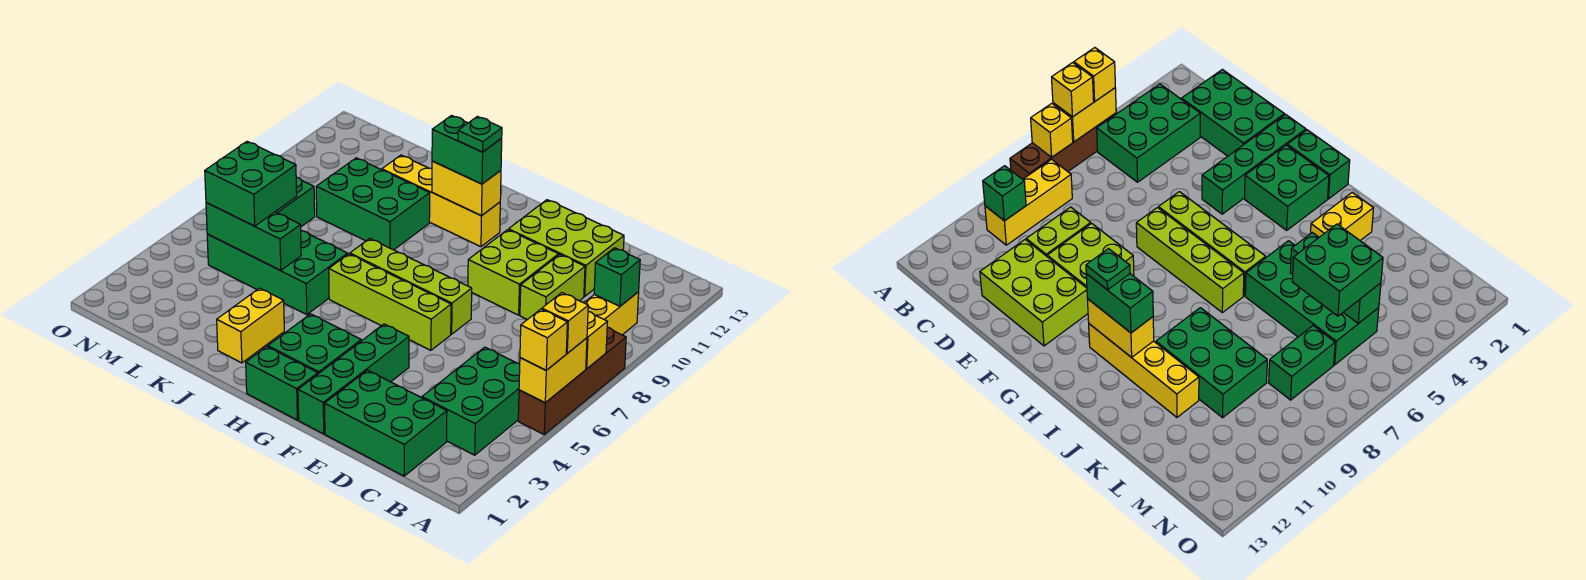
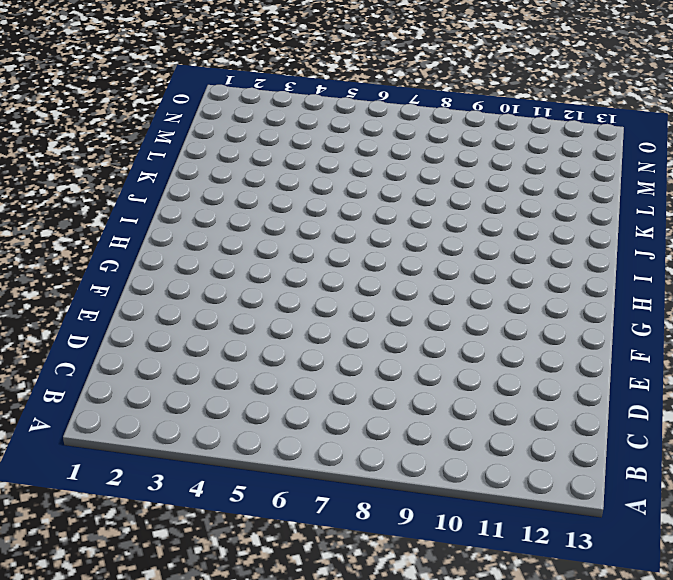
none -> brown brick A5:A8 level 1
none -> green brick B3:C5 level 1
none -> yellow brick B8:B10 level 1

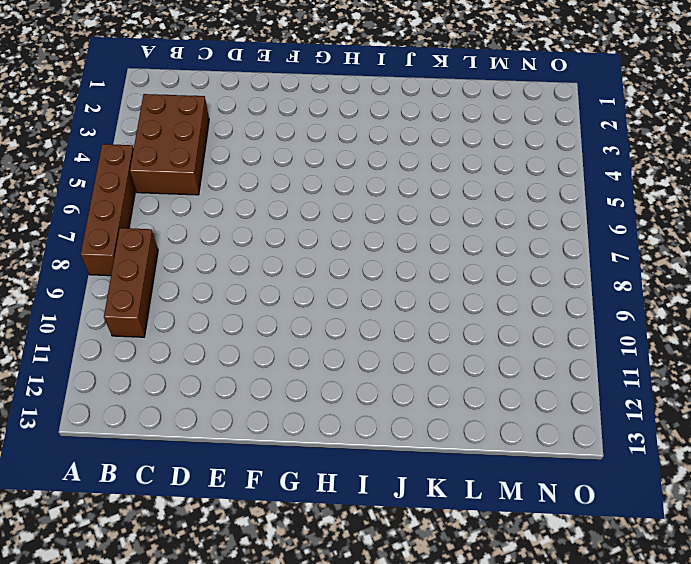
brown brick B3:C5 level 1 -> green brick B3:C5 level 1
brown brick B8:B10 level 1 -> yellow brick B8:B10 level 1
none -> green brick C1:E2 level 1
none -> lime brick D9:D10 level 1
none -> lime brick D11:F12 level 1

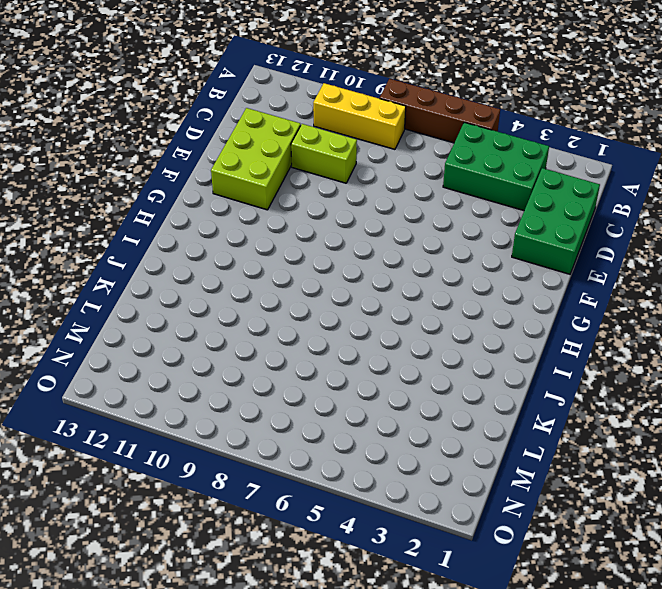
none -> lime brick E9:F10 level 1
none -> green brick F1:F4 level 1
none -> lime brick F6:I6 level 1

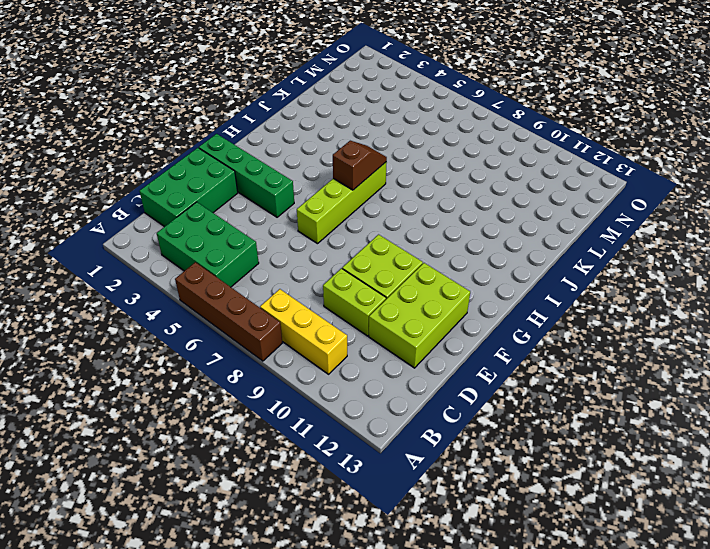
brown slope H6:I6 level 2 top H -> none
none -> lime brick F7:I7 level 1
none -> green brick G1:H1 level 1
none -> green brick G2:H3 level 1

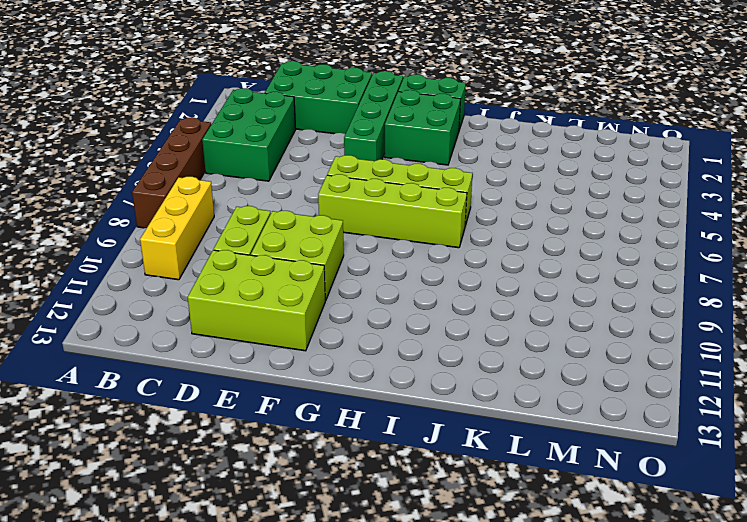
none -> yellow brick H11:K11 level 1
none -> yellow brick J2:J3 level 1
none -> green brick J5:M6 level 1

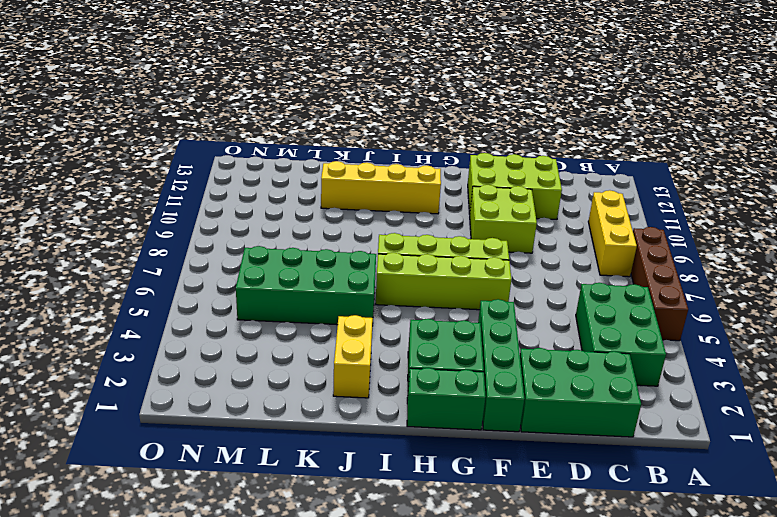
none -> lime brick D9:D10 level 1
none -> green brick J9:L10 level 1
none -> green brick M7:M8 level 1

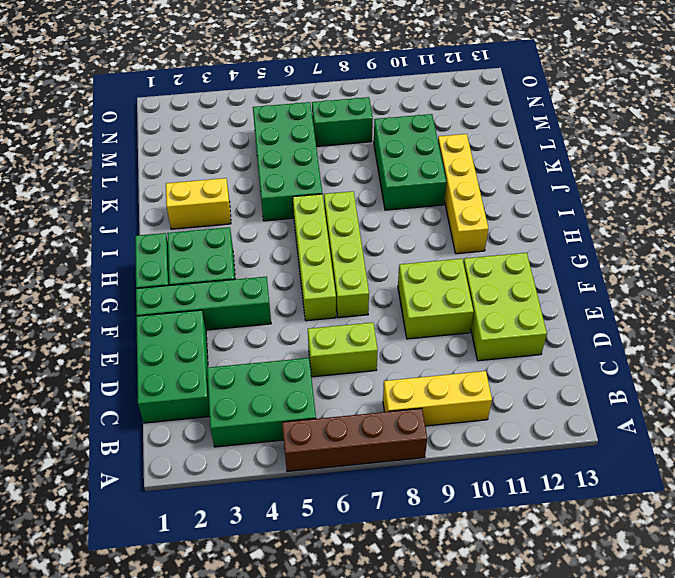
lime brick D6:D7 level 1 -> lime brick D9:D10 level 1
none -> yellow brick A5:A6 level 2
none -> yellow brick A7 level 2
none -> green brick B10 level 2

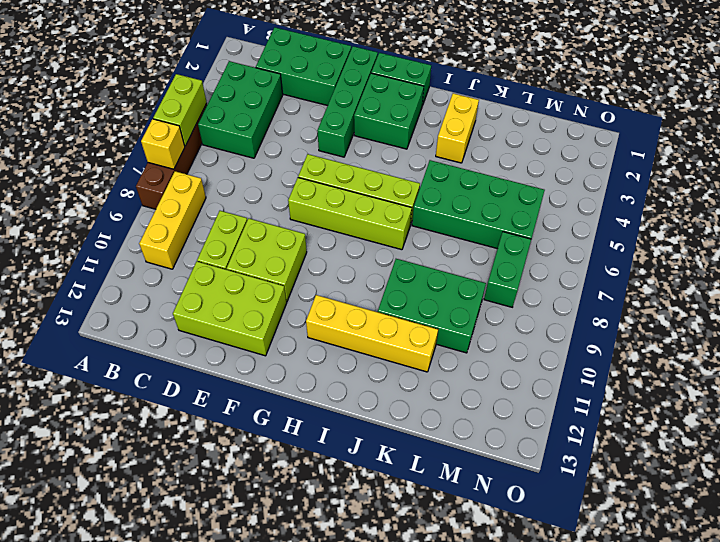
lime brick A5:A6 level 2 -> yellow brick A5:A6 level 2
none -> green brick B10 level 2
none -> yellow brick H11:I11 level 2
none -> green brick K5:M5 level 2

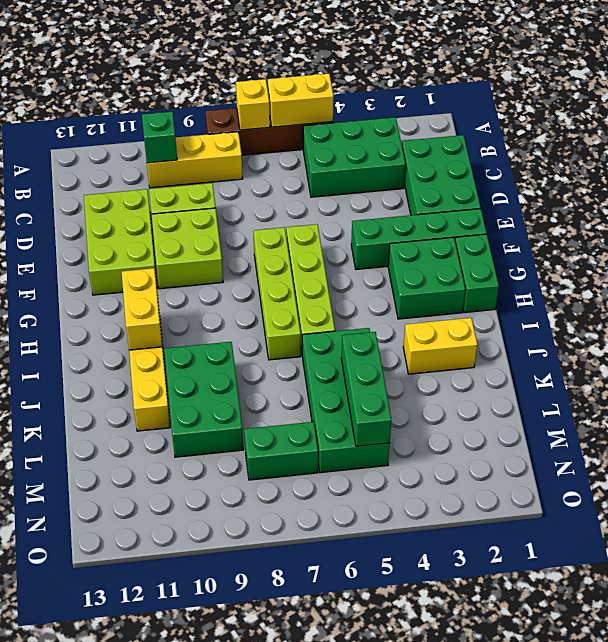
none -> yellow brick A5 level 3
none -> yellow brick A6 level 3
none -> green brick H11:I11 level 3

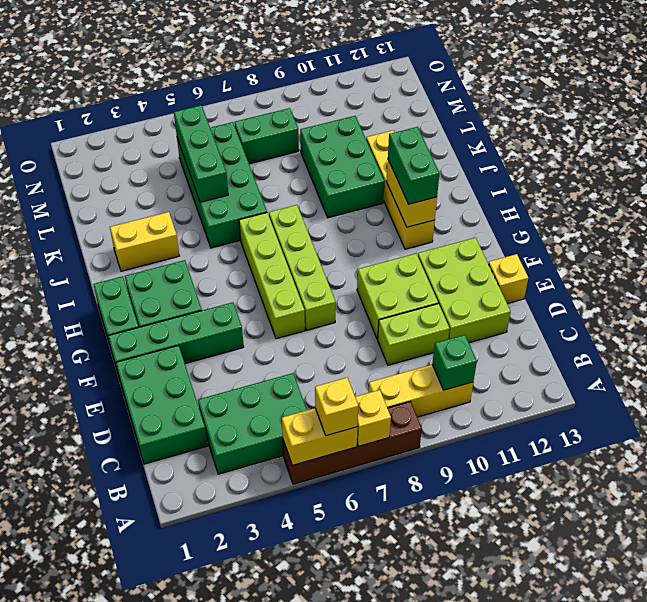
yellow brick E13 level 1 -> yellow brick A5 level 3
none -> green brick L5:M6 level 3
none -> green plate H11 level 4

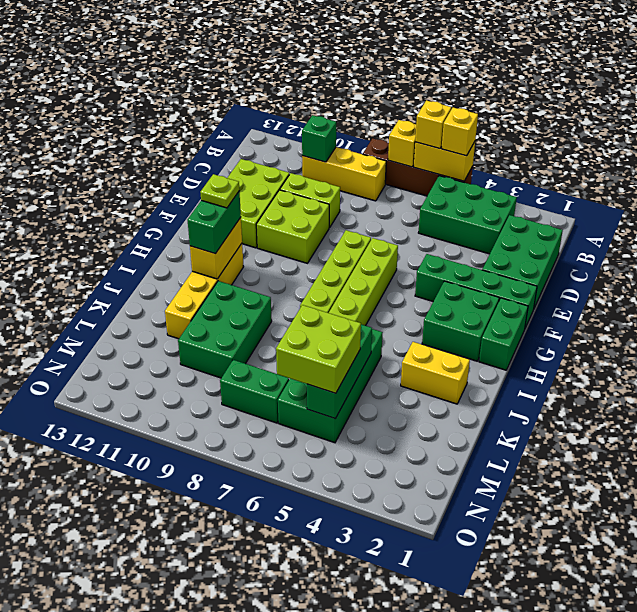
lime plate H11 level 4 -> green plate H11 level 4
lime brick L5:M6 level 3 -> green brick L5:M6 level 3

